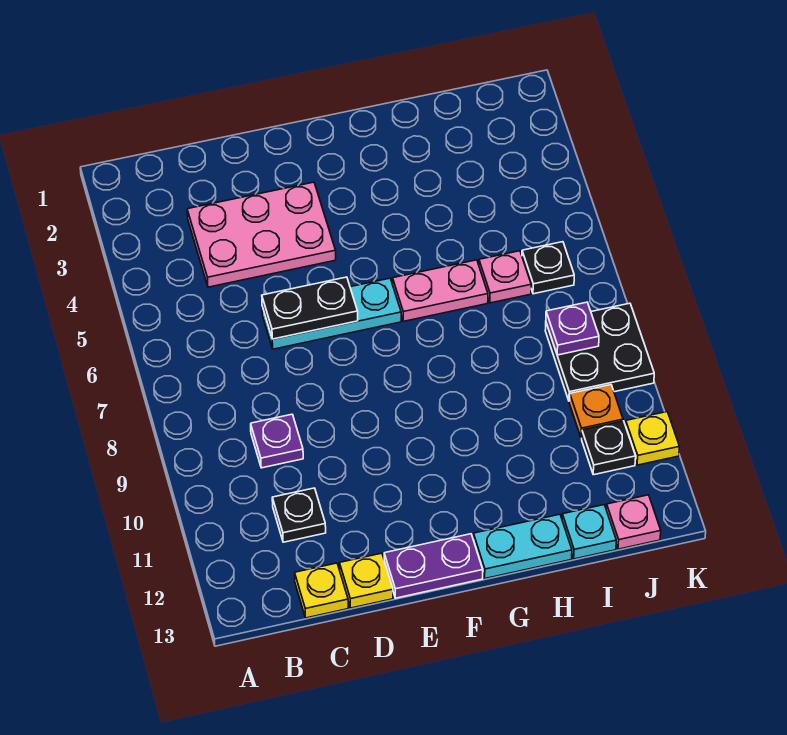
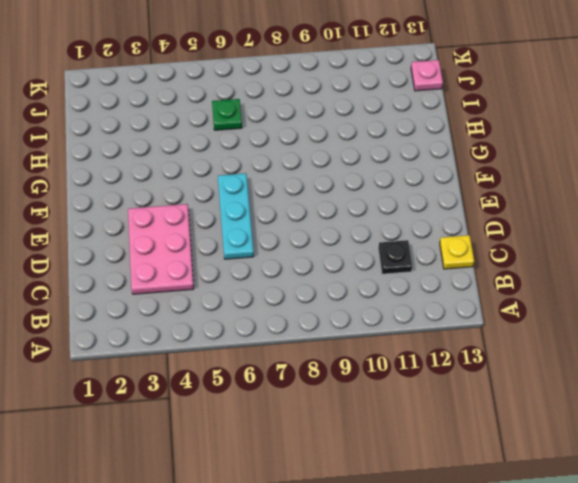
green plate I6 level 1 -> pink plate I6 level 1
none -> purple plate C9 level 1
none -> yellow plate D13 level 1
none -> purple plate E13:F13 level 1

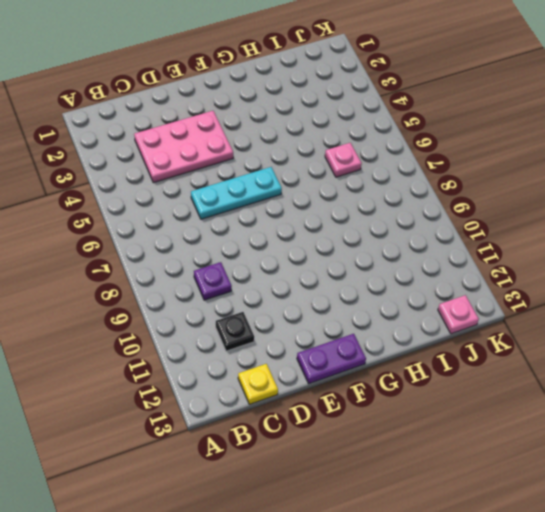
none -> yellow plate D13 level 1
none -> pink plate G6:H6 level 1
none -> cyan plate G13:H13 level 1

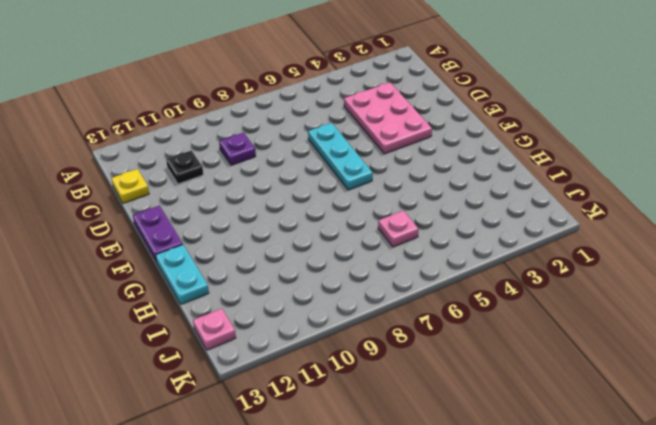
none -> yellow plate D13 level 1
none -> pink plate G6:H6 level 1
none -> cyan plate I13 level 1

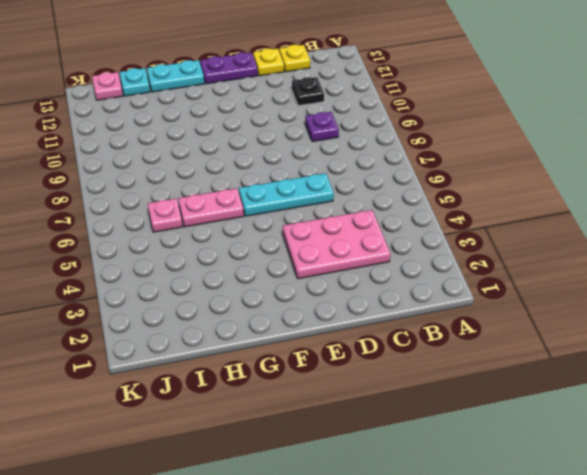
none -> black plate J6 level 1
none -> black plate J8:K9 level 1
none -> orange plate J10 level 1

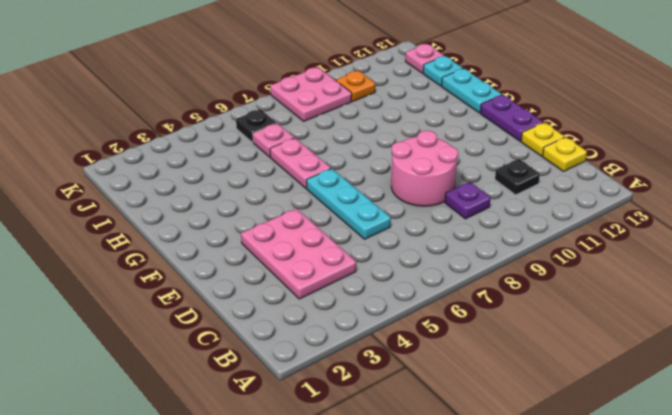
pink round brick D8:E9 level 1 -> none
pink plate J8:K9 level 1 -> black plate J8:K9 level 1
none -> black plate J11 level 1
none -> yellow plate K11 level 1
none -> black plate D6:E6 level 2

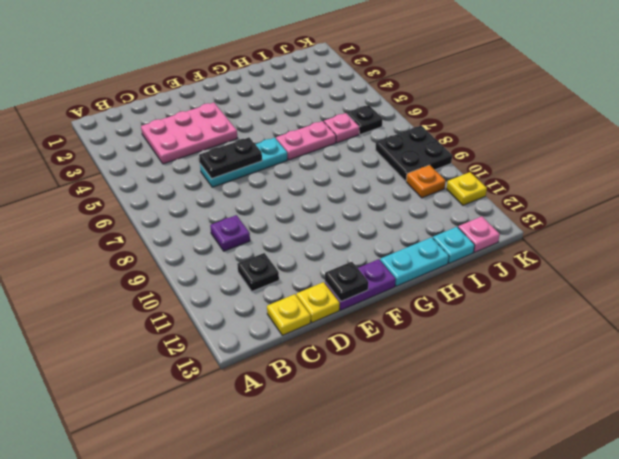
black plate E13 level 2 -> black plate J11 level 1
none -> purple plate J8 level 2

